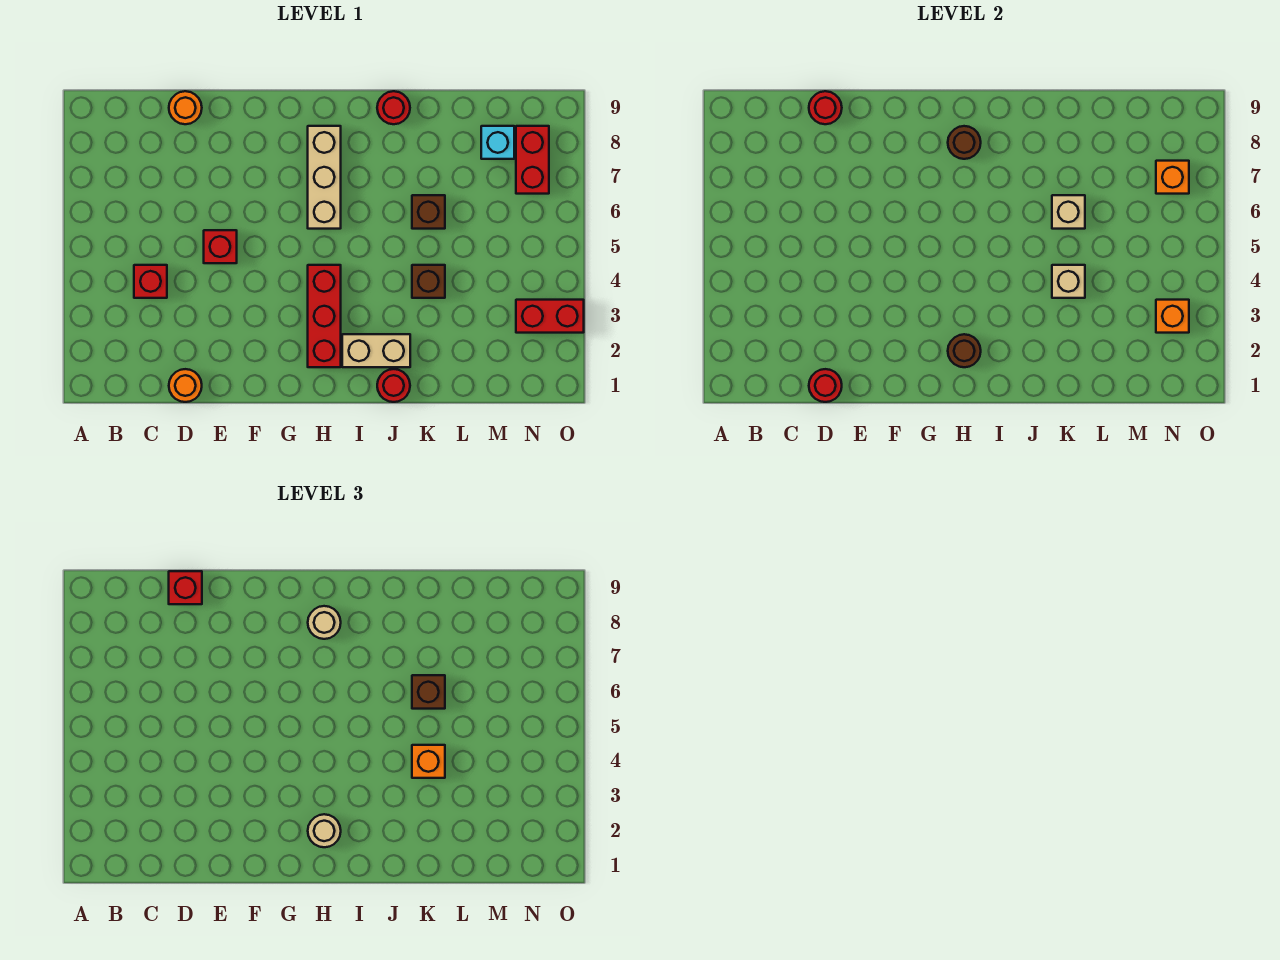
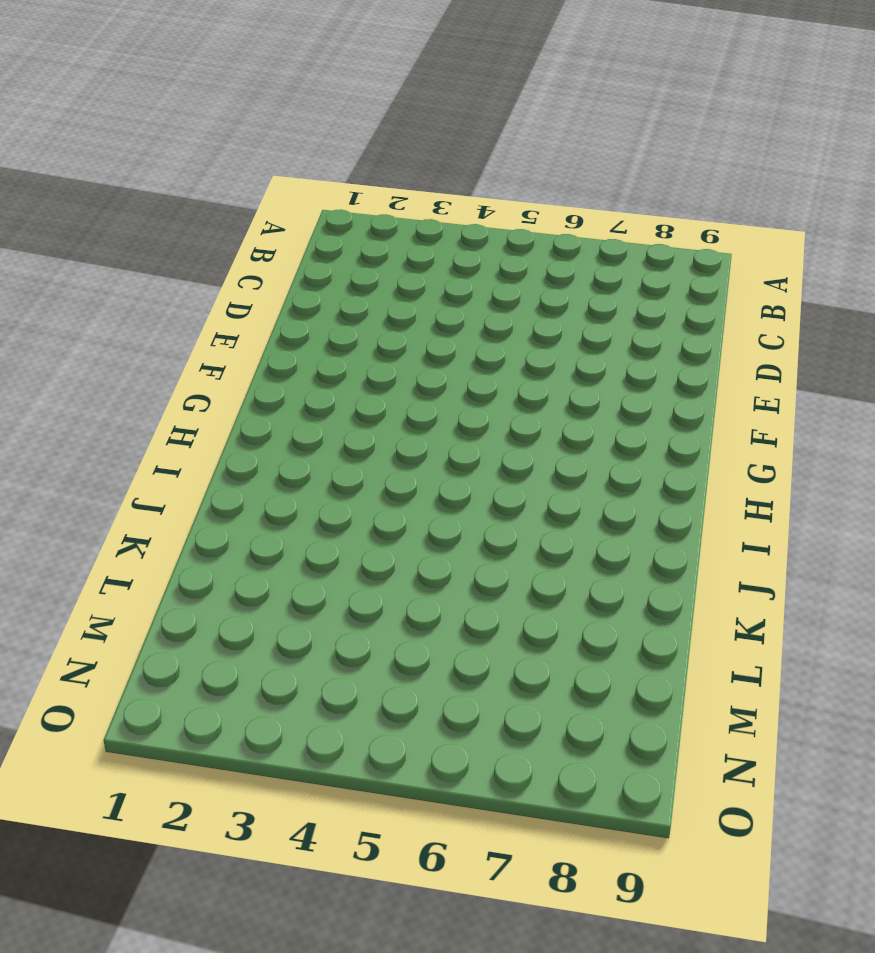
none -> red brick C4 level 1
none -> orange round brick D1 level 1
none -> orange round brick D9 level 1

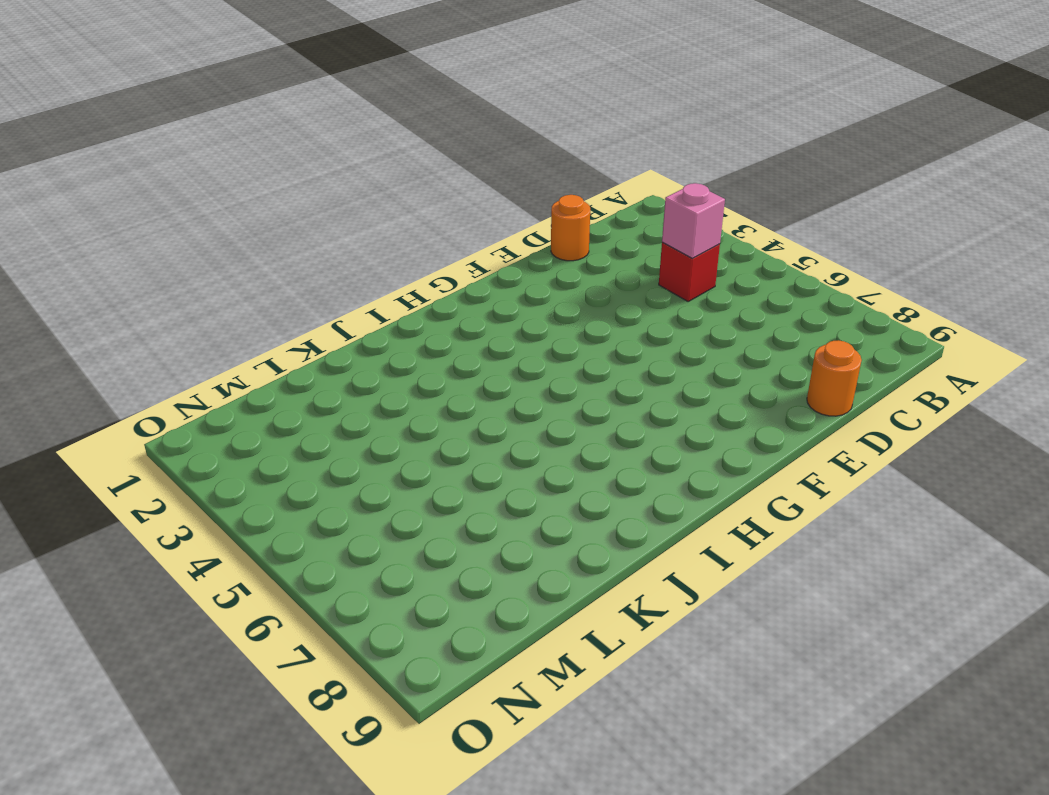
pink brick C4 level 2 -> none
none -> red brick E5 level 1
none -> red brick H2:H4 level 1
none -> tan brick H6:H8 level 1

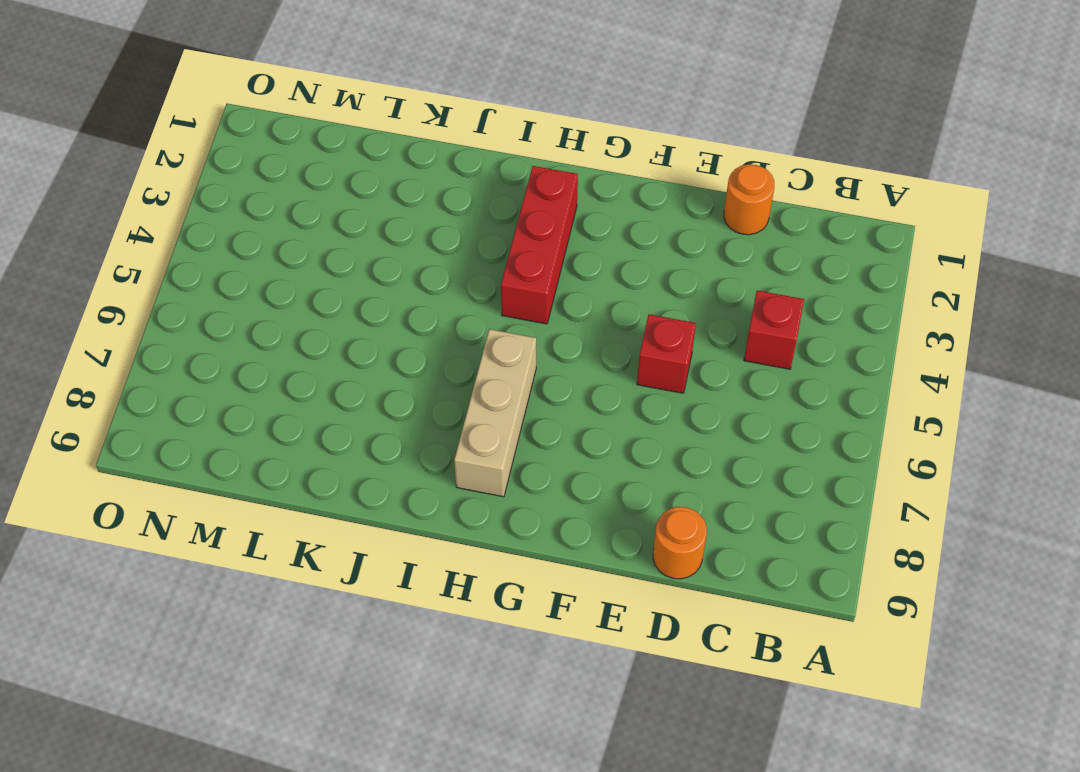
none -> tan brick I2:J2 level 1
none -> red round brick J1 level 1
none -> red round brick J9 level 1

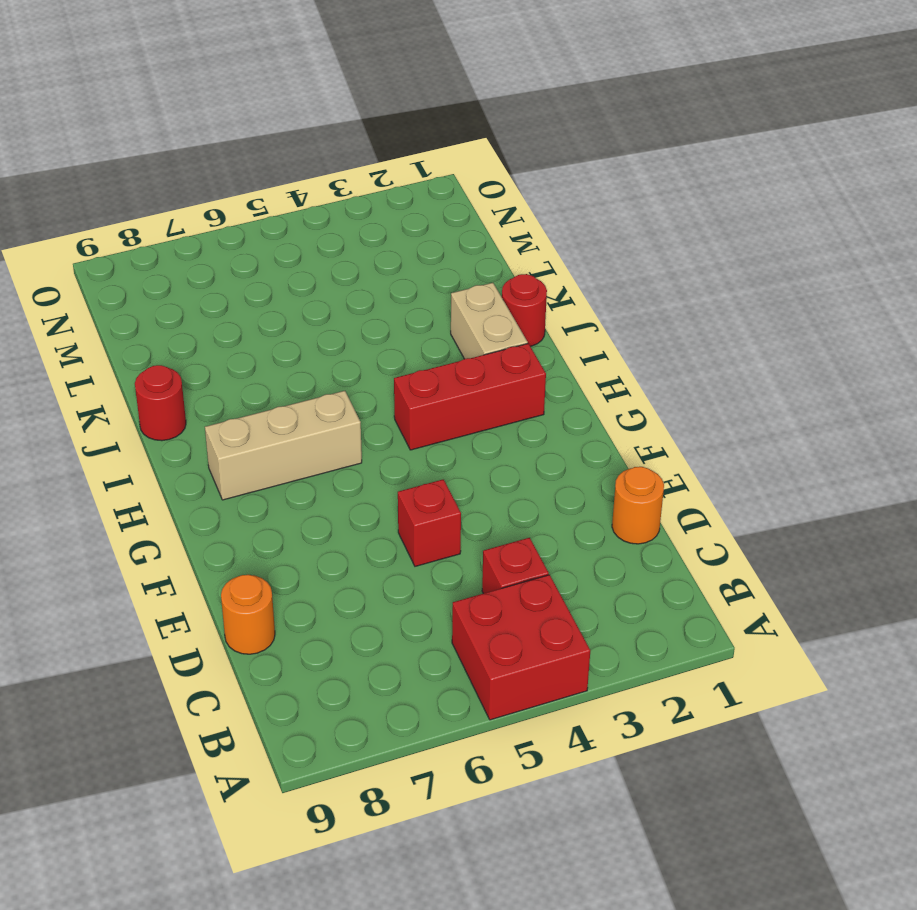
red brick A4:B5 level 1 -> none
none -> brown brick K4 level 1
none -> brown brick K6 level 1
none -> cyan brick M8 level 1

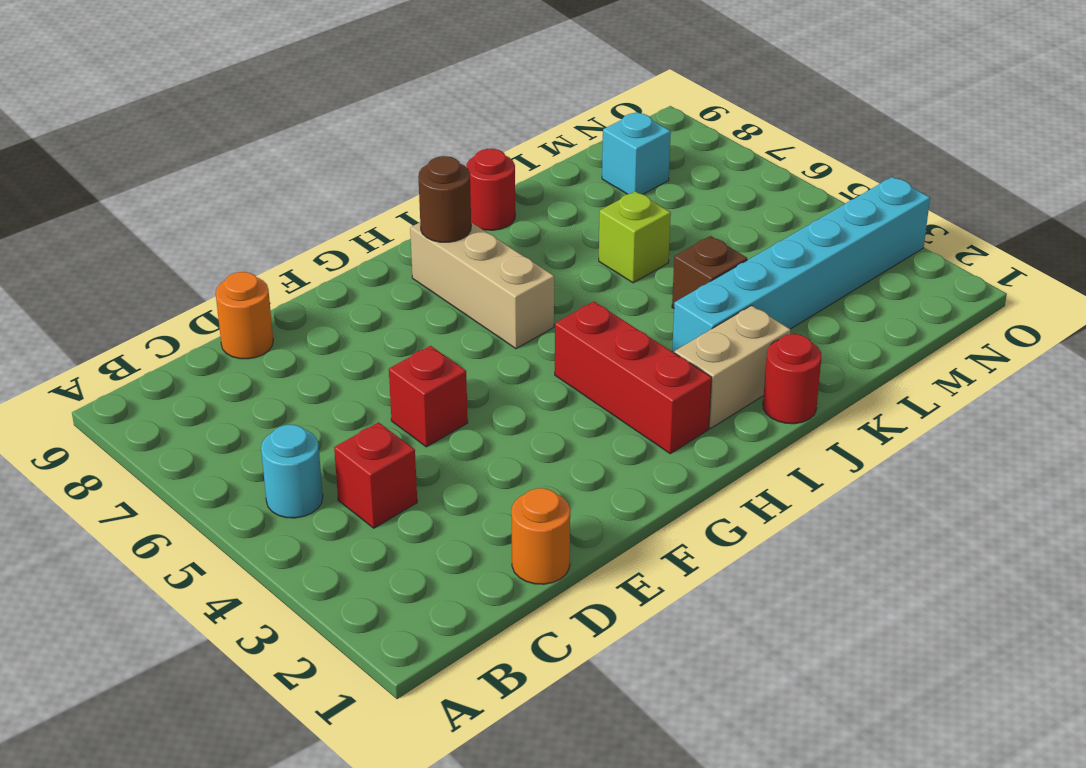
cyan round brick B5 level 1 -> none
cyan brick J3:O3 level 1 -> red brick N3:O3 level 1
lime brick K6 level 1 -> brown brick K6 level 1
none -> red brick N7:N8 level 1
none -> red round brick D1 level 2
none -> red round brick D9 level 2

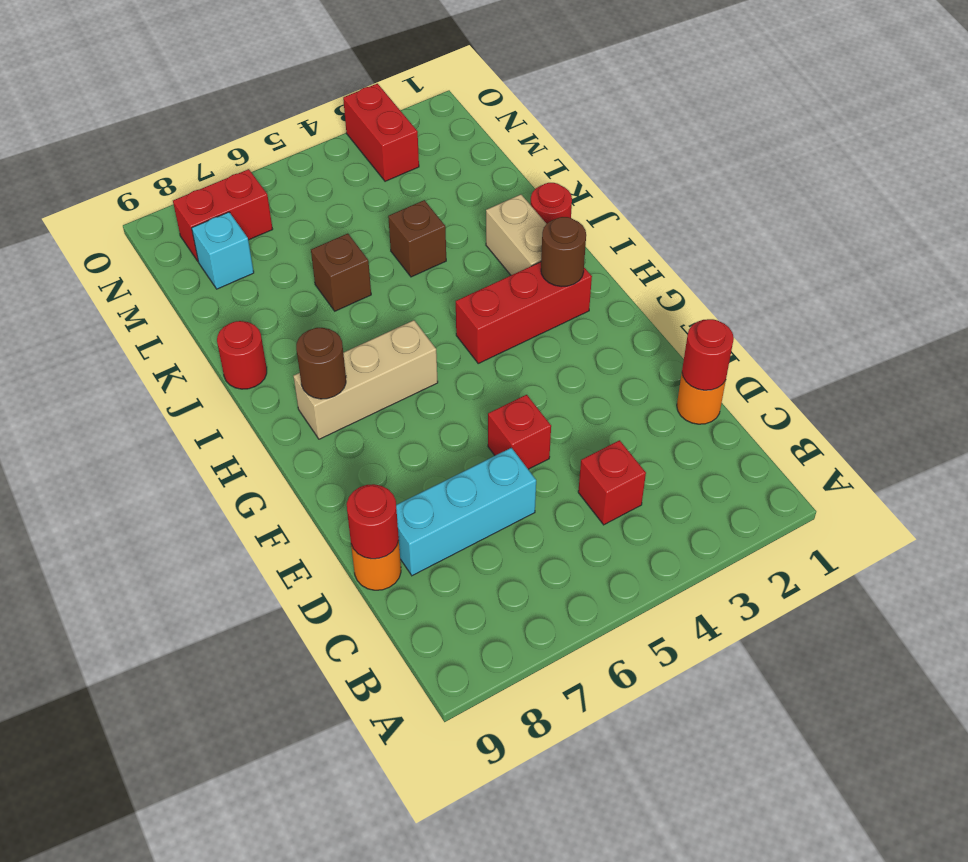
cyan brick D6:D8 level 1 -> none
none -> tan brick K4 level 2
none -> tan brick K6 level 2
none -> orange brick N3 level 2

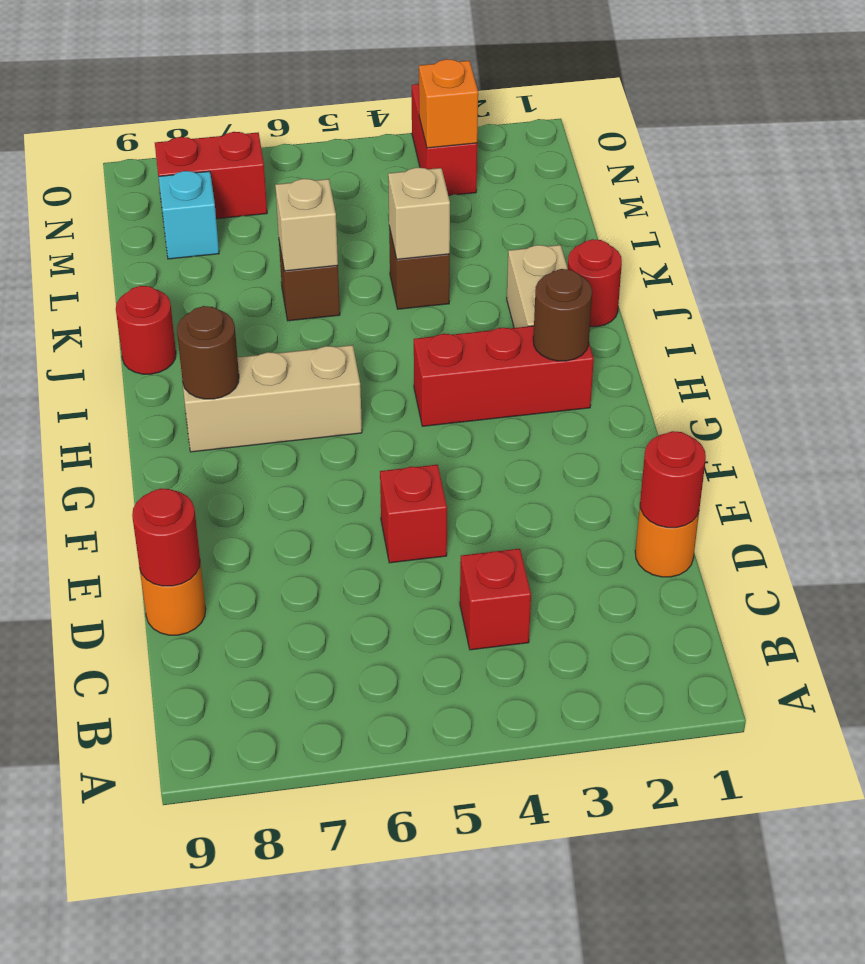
none -> orange brick N7 level 2
none -> red brick D9 level 3
none -> tan round brick H2 level 3

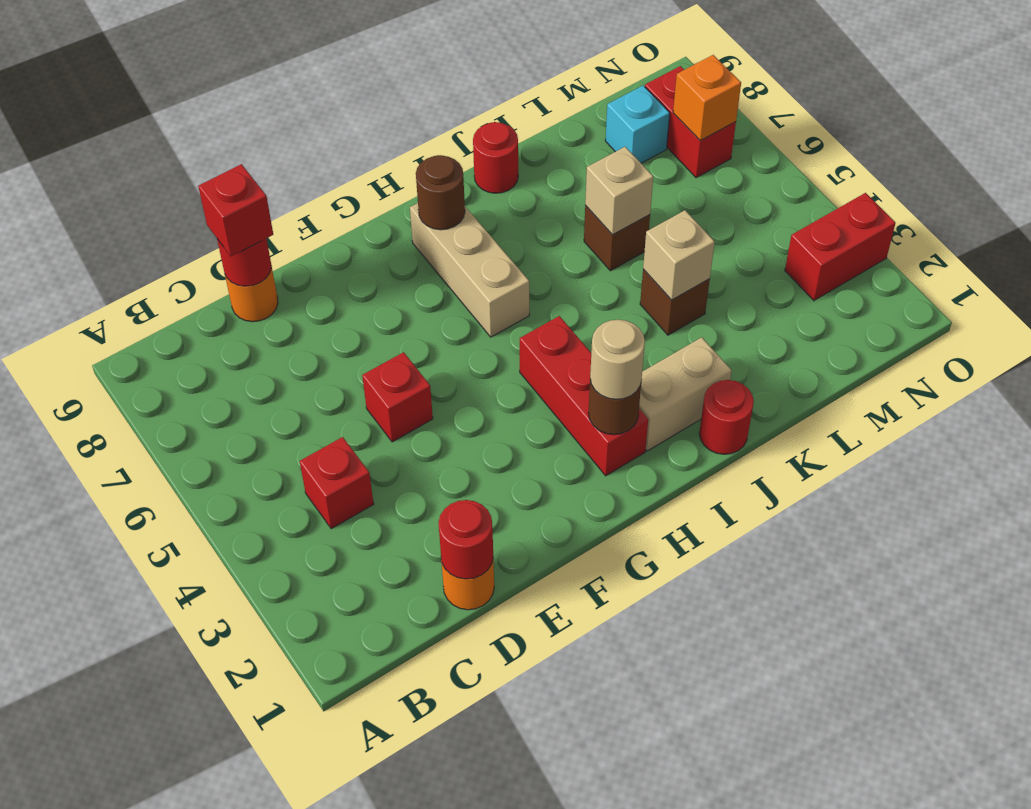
none -> orange brick N3 level 2
none -> tan round brick H8 level 3
none -> orange brick K4 level 3

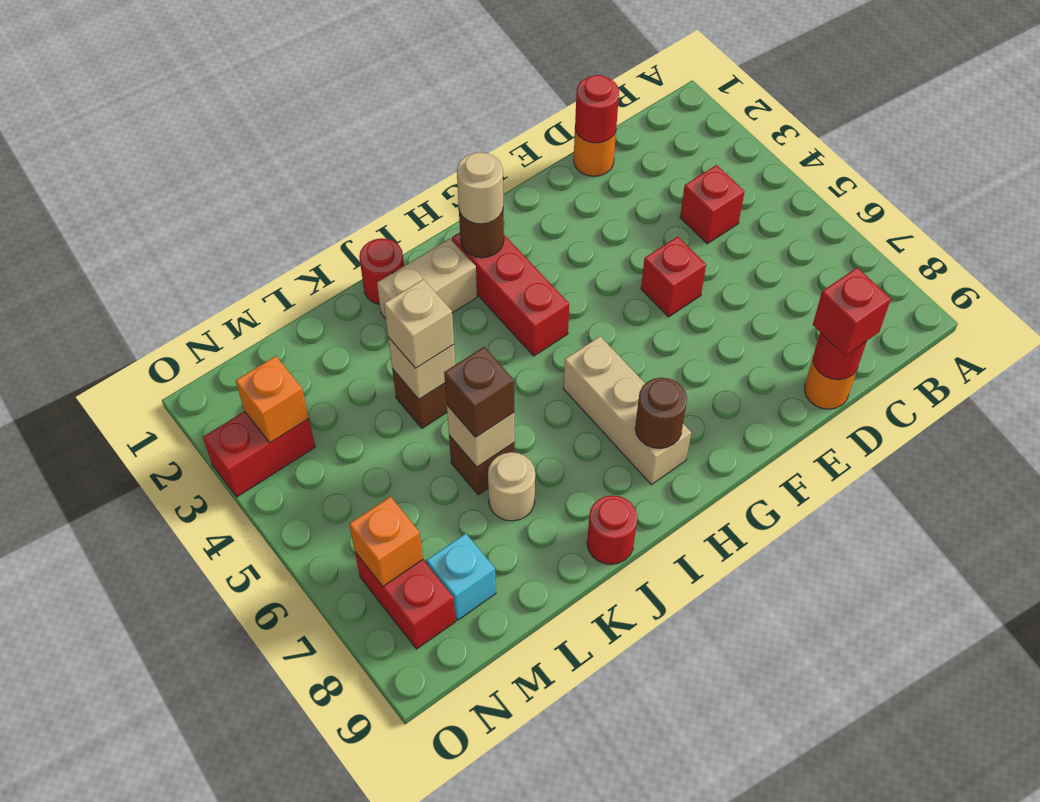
tan brick K4 level 3 -> orange brick K4 level 3
tan round brick K7 level 1 -> tan round brick H8 level 3

